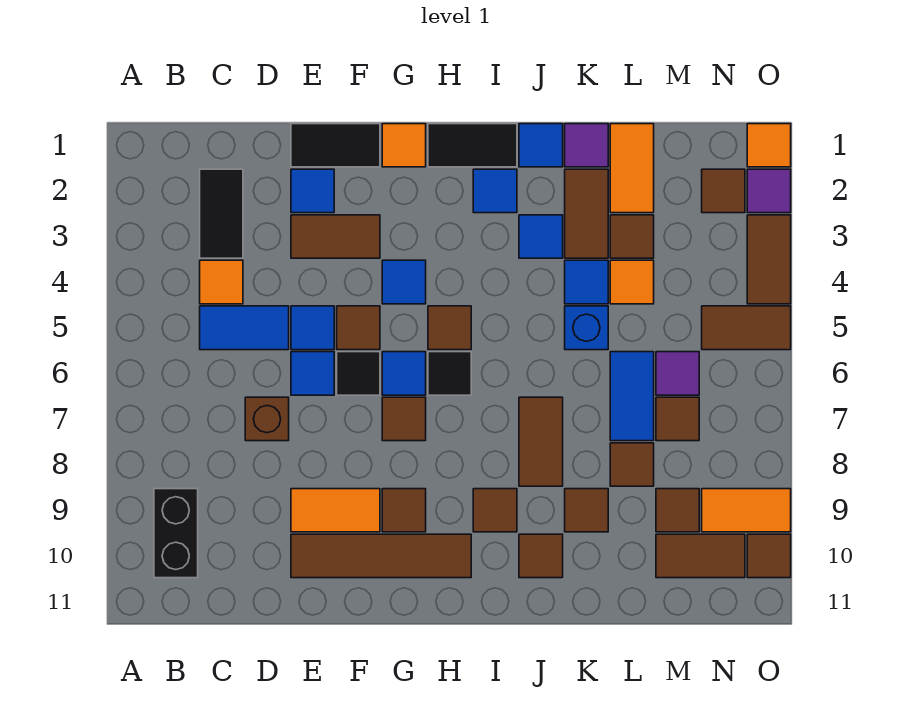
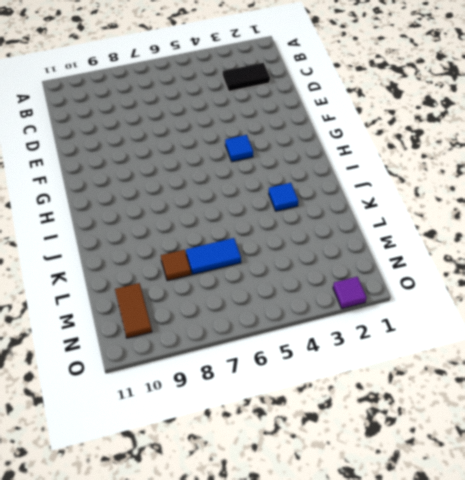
none -> black brick B9:B10 level 1
none -> orange tile C4 level 1
none -> blue tile C5:D5 level 1
none -> brown brick D7 level 1

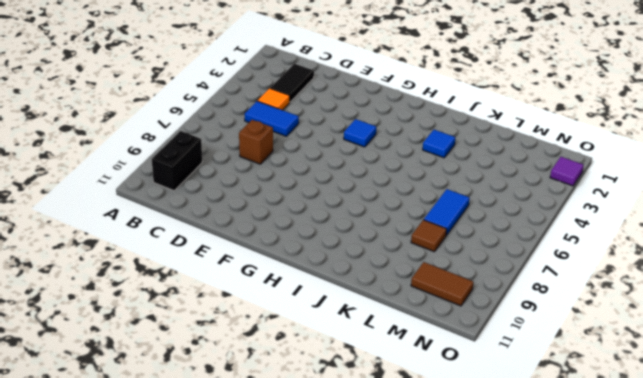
none -> black tile E1:F1 level 1
none -> blue tile E2 level 1
none -> brown tile E3:F3 level 1
none -> blue tile E5 level 1

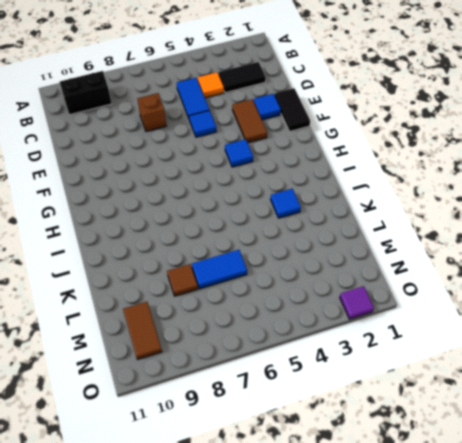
none -> blue tile E6 level 1
none -> orange tile E9:F9 level 1
none -> brown tile E10:H10 level 1
none -> brown tile F5 level 1

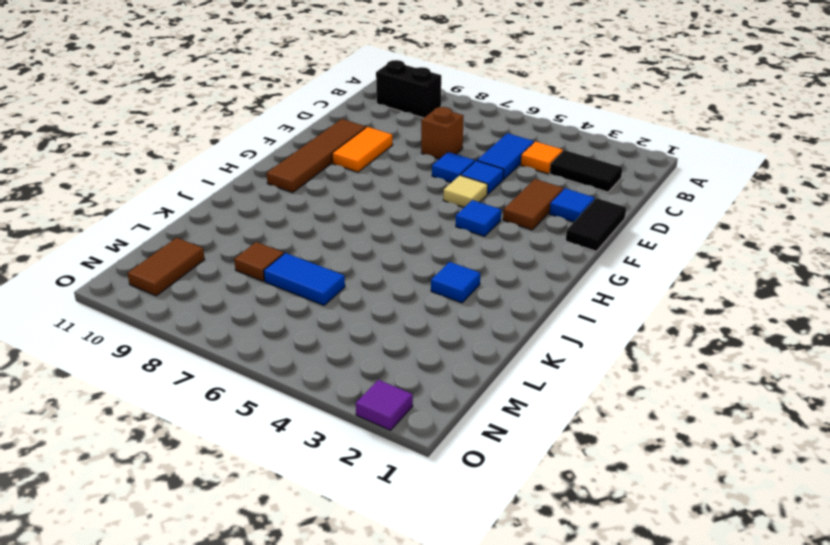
tan tile F5 level 1 -> brown tile F5 level 1
none -> black tile F6 level 1
none -> orange tile G1 level 1
none -> blue tile G6 level 1
none -> brown tile G7 level 1

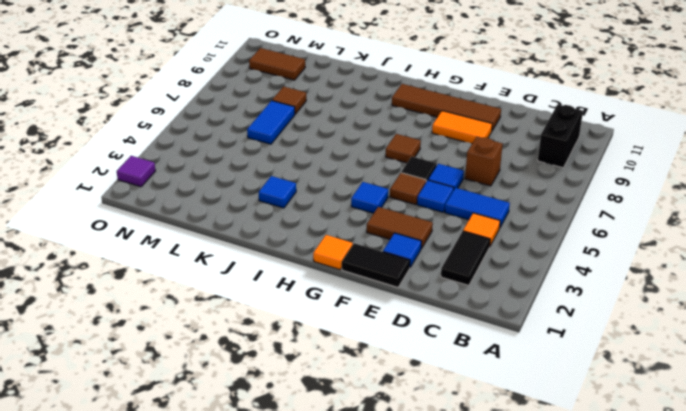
none -> blue tile G6 level 1
none -> brown tile G9 level 1
none -> black tile H1:I1 level 1
none -> brown tile H5 level 1

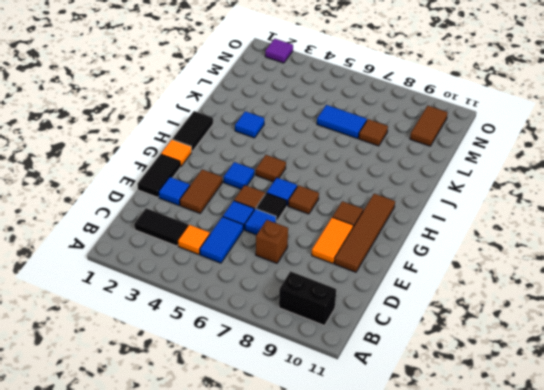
none -> black tile H6 level 1
none -> blue tile I2 level 1
none -> brown tile I9 level 1
none -> blue tile J1 level 1

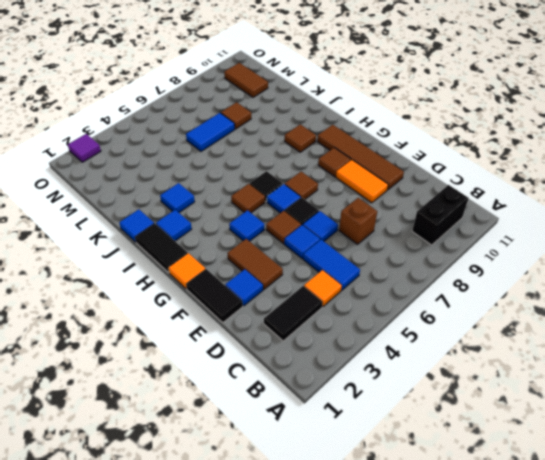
none -> brown tile J7:J8 level 1
none -> brown tile J10 level 1
none -> purple tile K1 level 1
none -> brown tile K2:K3 level 1

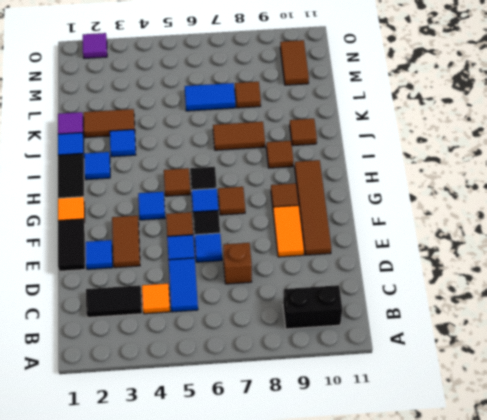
none -> blue tile K4 level 1
none -> blue brick K5 level 1
none -> brown tile K9 level 1
none -> orange tile L1:L2 level 1

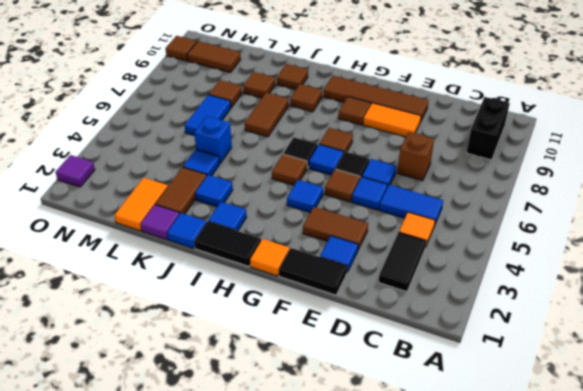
none -> brown tile L3 level 1
none -> orange tile L4 level 1
none -> purple tile M6 level 1
none -> brown tile M7 level 1

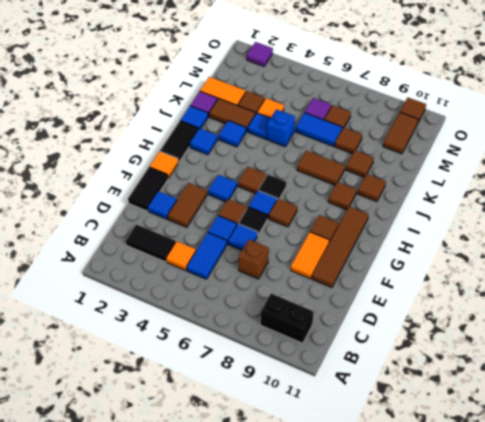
none -> brown tile M9 level 1
none -> brown tile N2 level 1
none -> brown tile N5:O5 level 1
none -> orange tile N9:O9 level 1

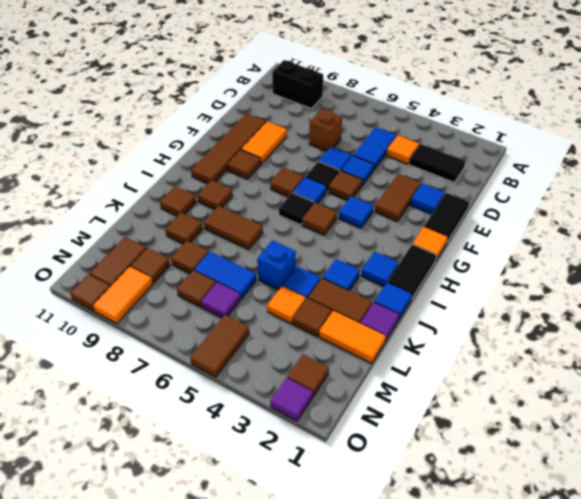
none -> orange tile O1 level 1
none -> brown tile O3:O4 level 1

